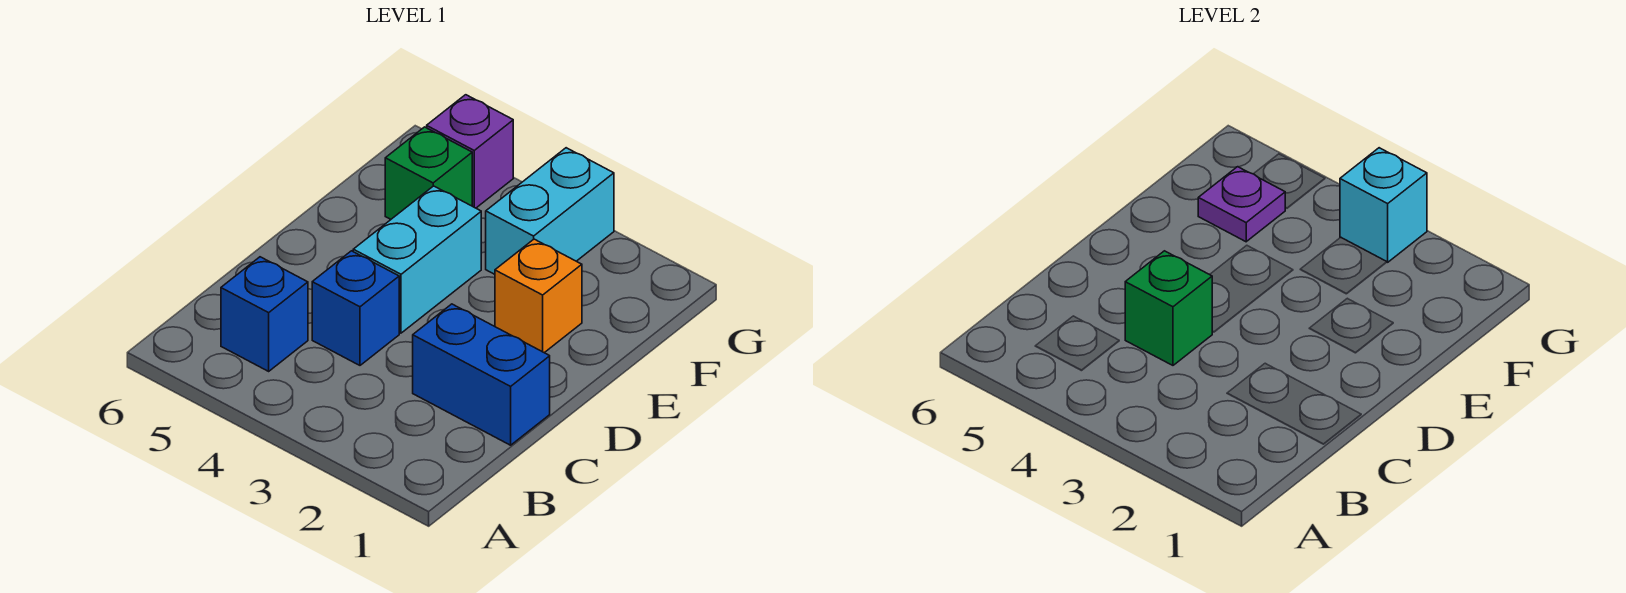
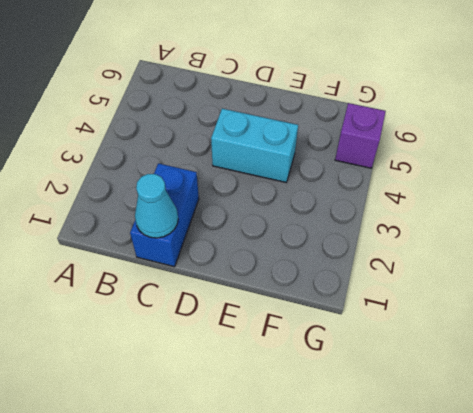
cyan cone C1 level 2 -> none
none -> blue brick B5 level 1
none -> blue brick C4 level 1

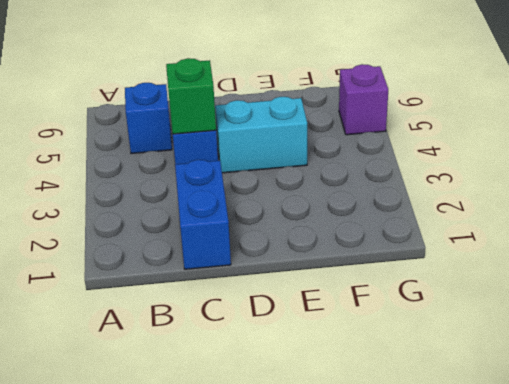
none -> orange brick E2 level 1
none -> cyan brick F3:G3 level 1

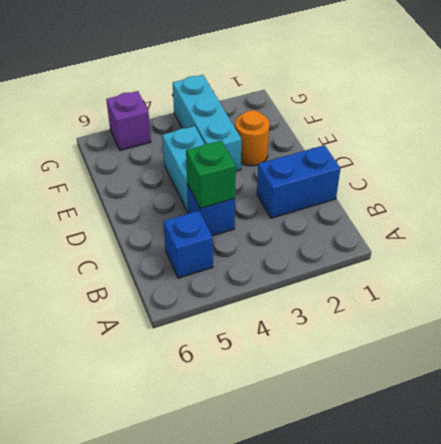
orange round brick E2 level 1 -> orange brick E2 level 1
cyan brick E3:G3 level 1 -> cyan brick F3:G3 level 1
none -> green brick F5 level 1
none -> purple plate F5 level 2

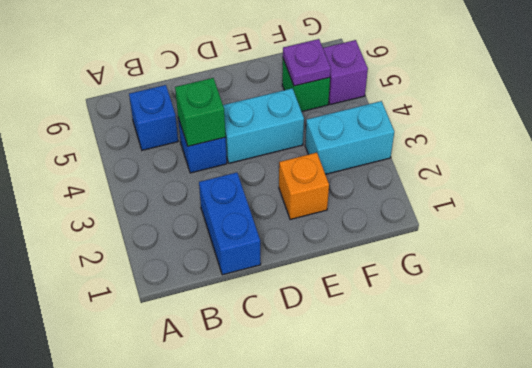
none -> cyan brick G3 level 2

